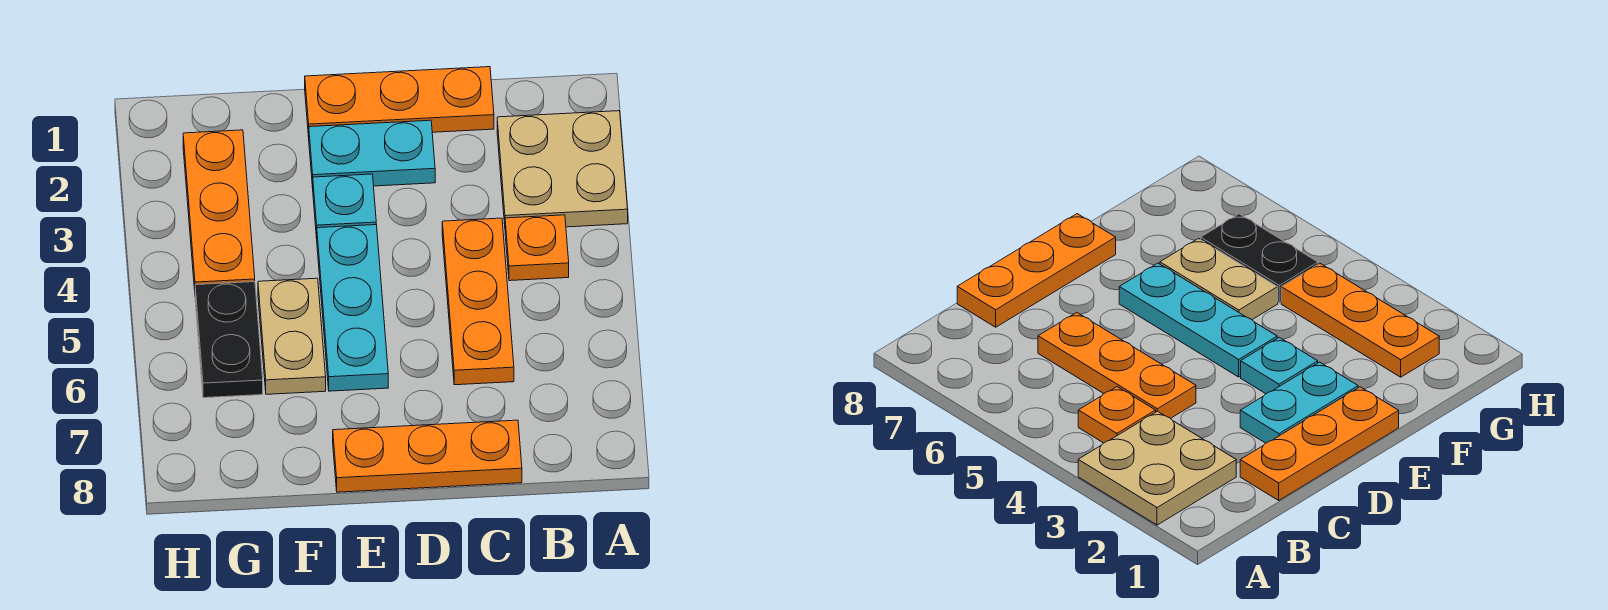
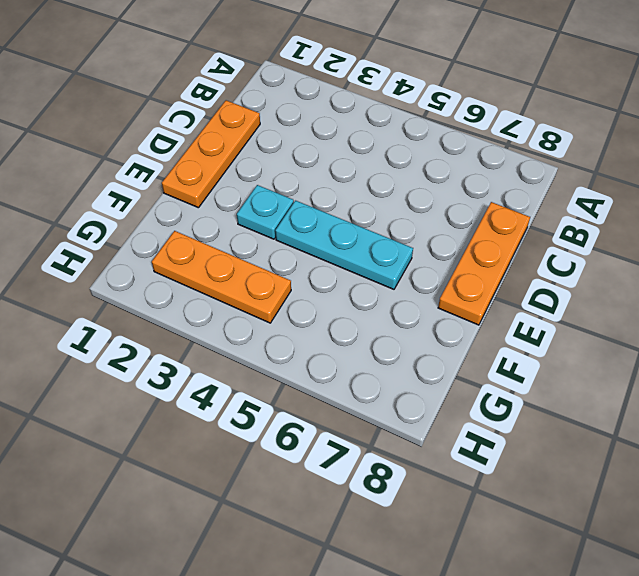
none -> tan plate A2:B3 level 1
none -> orange plate B4 level 1

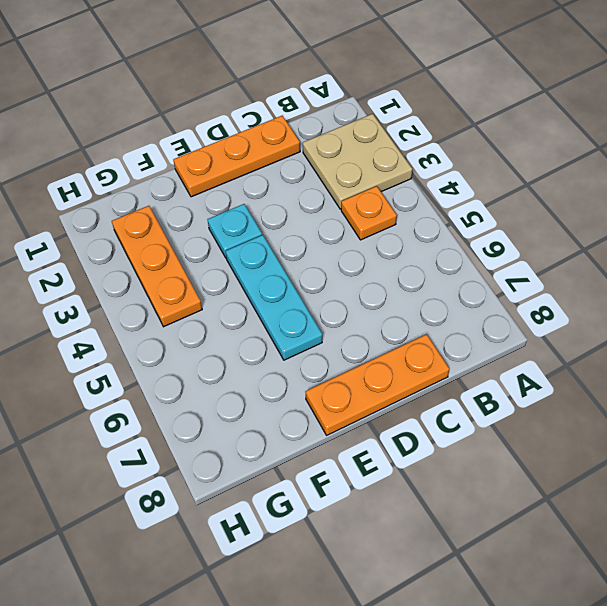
none -> orange plate C4:C6 level 1
none -> cyan plate D2:E2 level 1

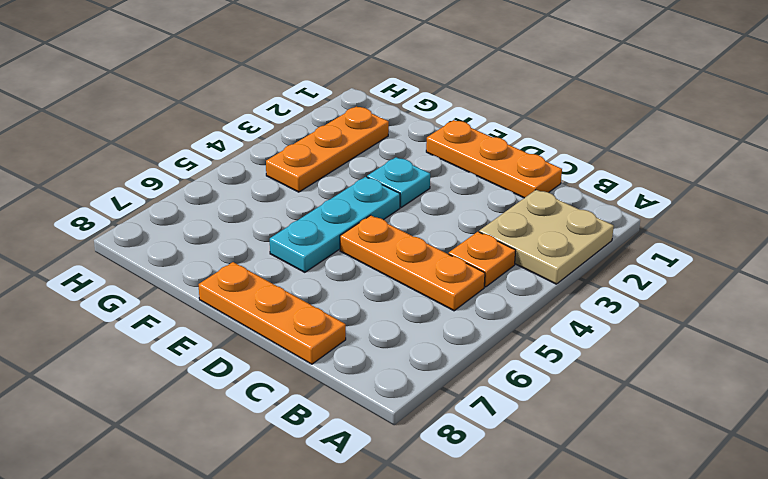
orange plate B5:D5 level 1 -> orange plate C4:C6 level 1
none -> cyan plate D2:E2 level 1
none -> tan plate F5:F6 level 1

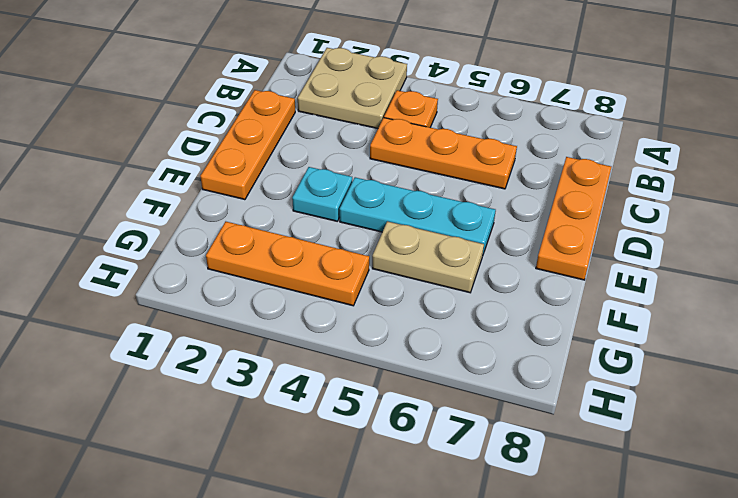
none -> cyan plate D2:E2 level 1
none -> black plate G5:G6 level 1

